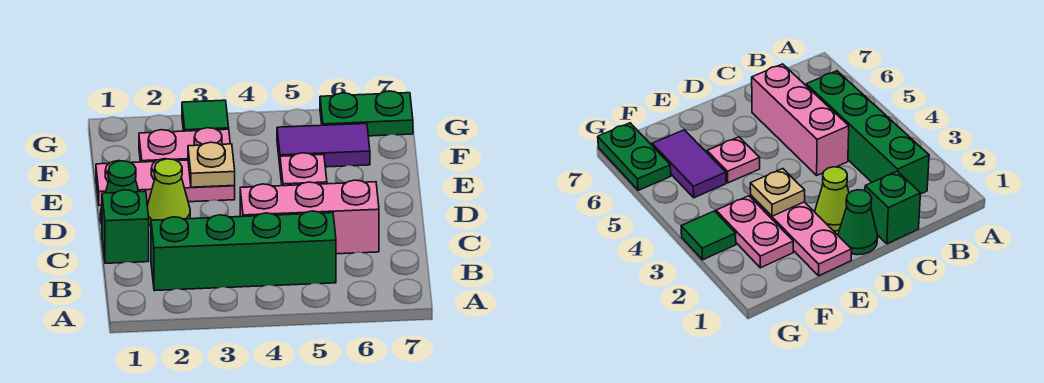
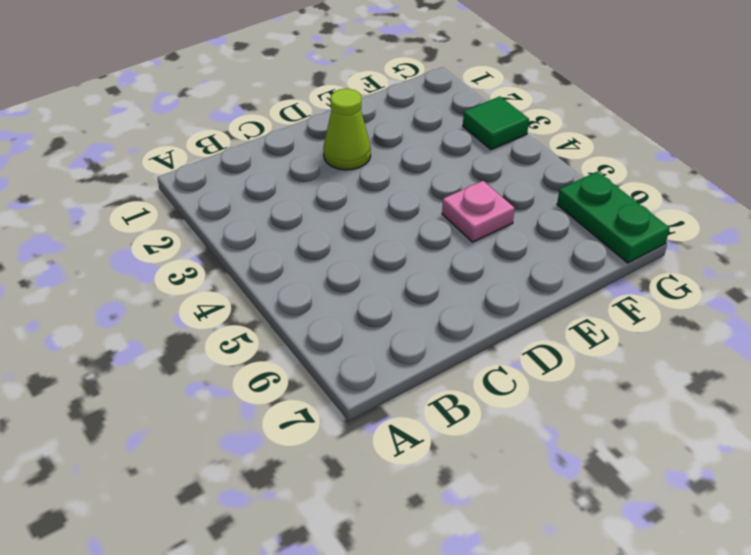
none -> green brick B2:B5 level 1
none -> green brick C1 level 1
none -> pink brick C4:C6 level 1

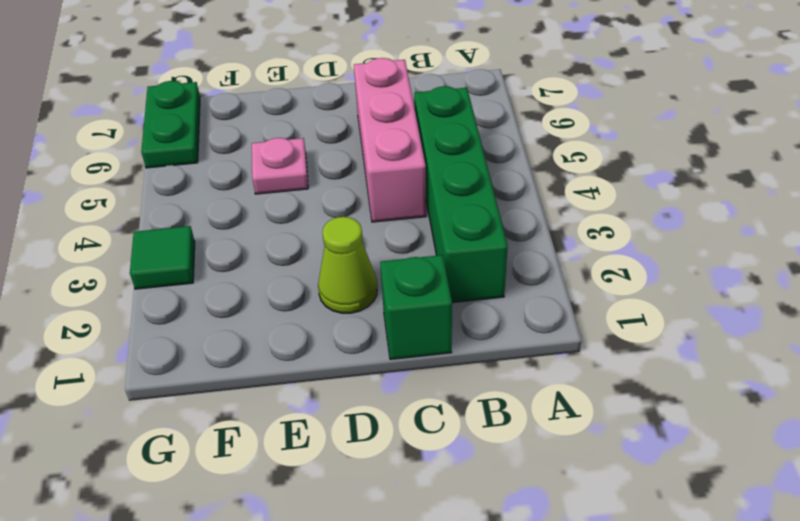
none -> green cone D1 level 1
none -> pink plate E1:E3 level 1
none -> pink plate F2:F3 level 1

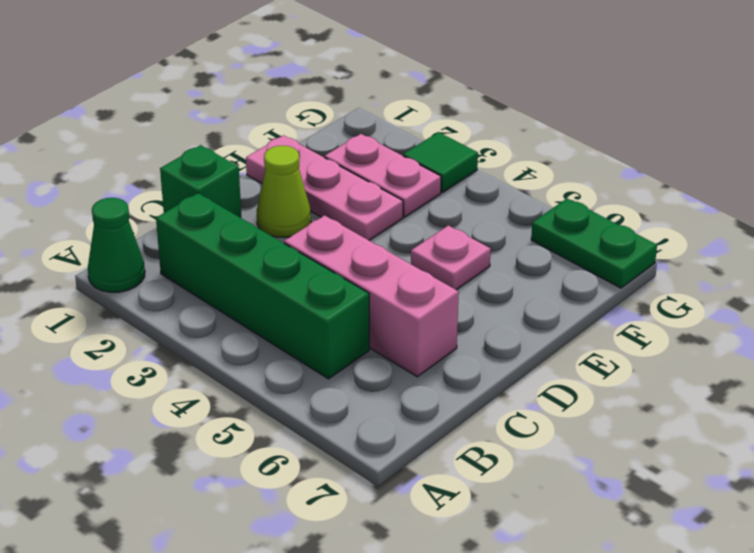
green cone A1 level 1 -> green cone D1 level 1
none -> purple tile F5:F6 level 1
none -> tan plate E3 level 2

